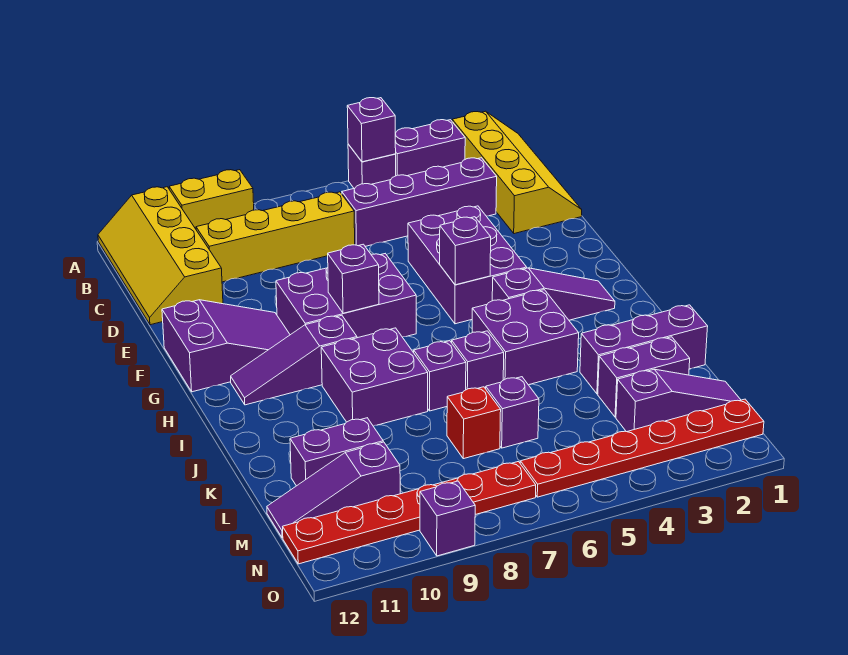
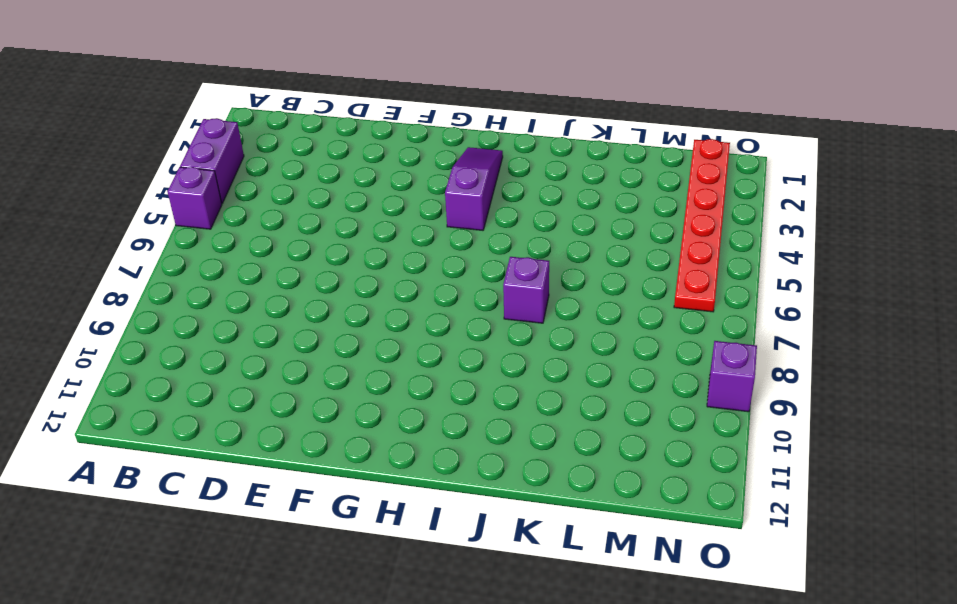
none -> yellow slope A1:D2 level 1 top 2
none -> yellow brick A9:A10 level 1
none -> yellow slope A11:D12 level 1 top 11

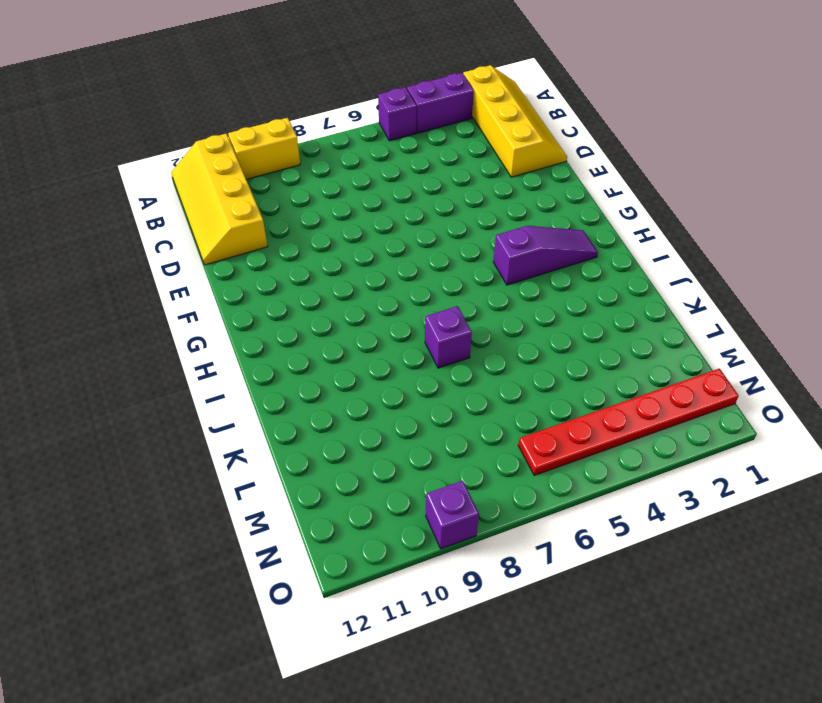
none -> purple brick C3:C6 level 1
none -> yellow brick C7:C10 level 1
none -> purple brick E4:G5 level 1

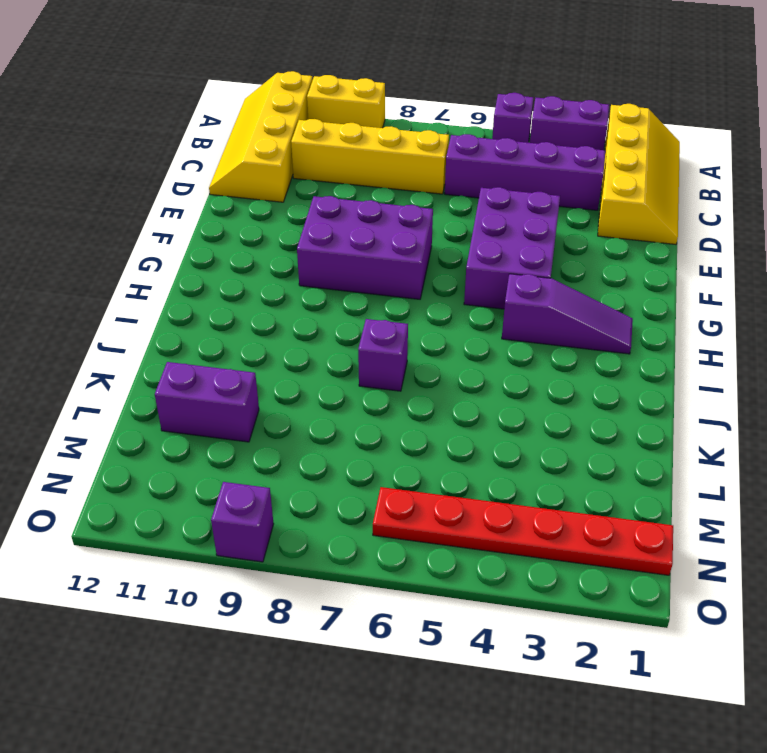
none -> purple slope F10:G12 level 1 top 12
none -> purple slope H9:H11 level 1 top 9
none -> purple brick I4:J5 level 1

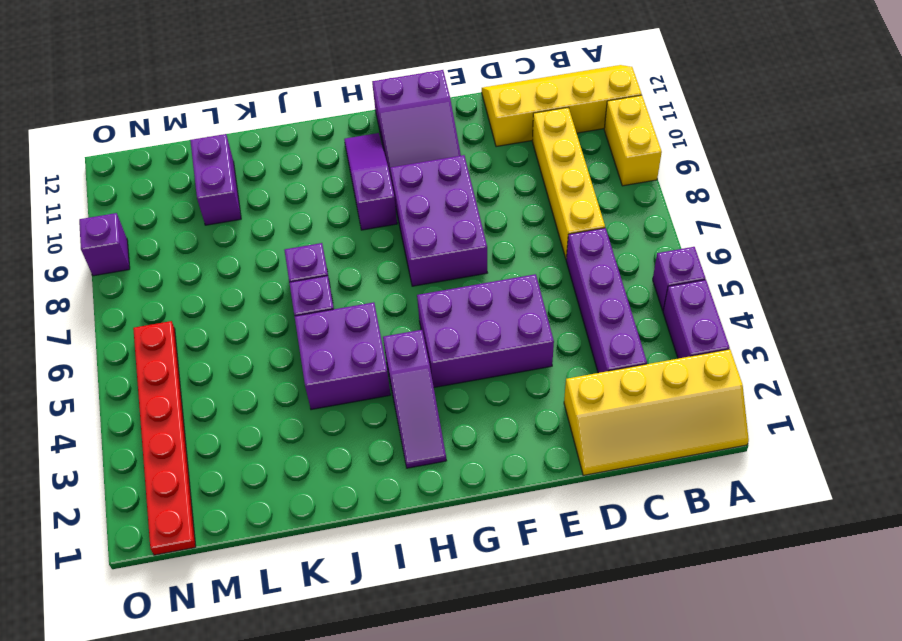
none -> purple brick I8:J9 level 1
none -> purple brick K1:K3 level 1
none -> purple brick L2:L3 level 1

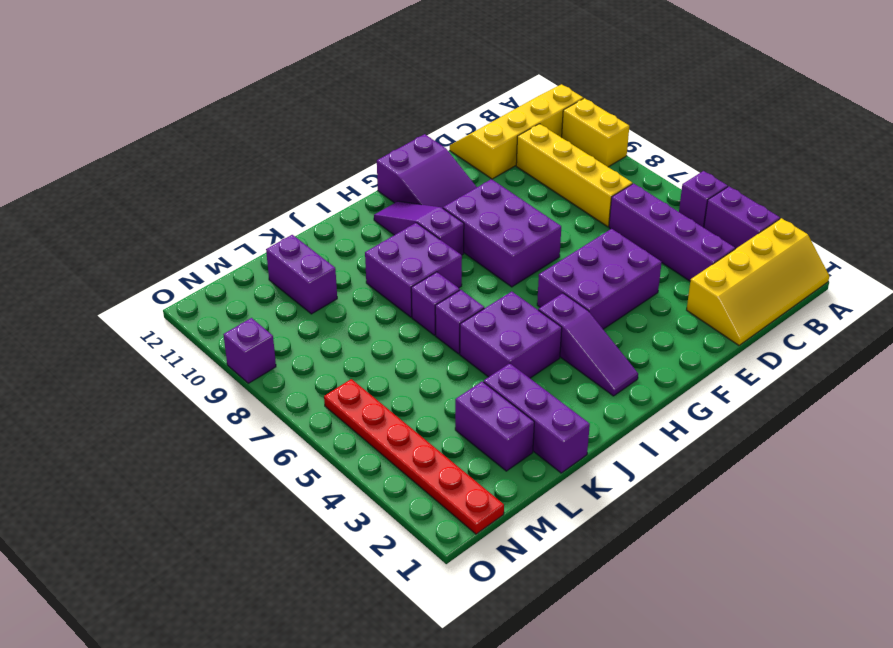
none -> purple brick L6 level 1
none -> red brick L7 level 1
none -> purple slope M1:M3 level 1 top 3

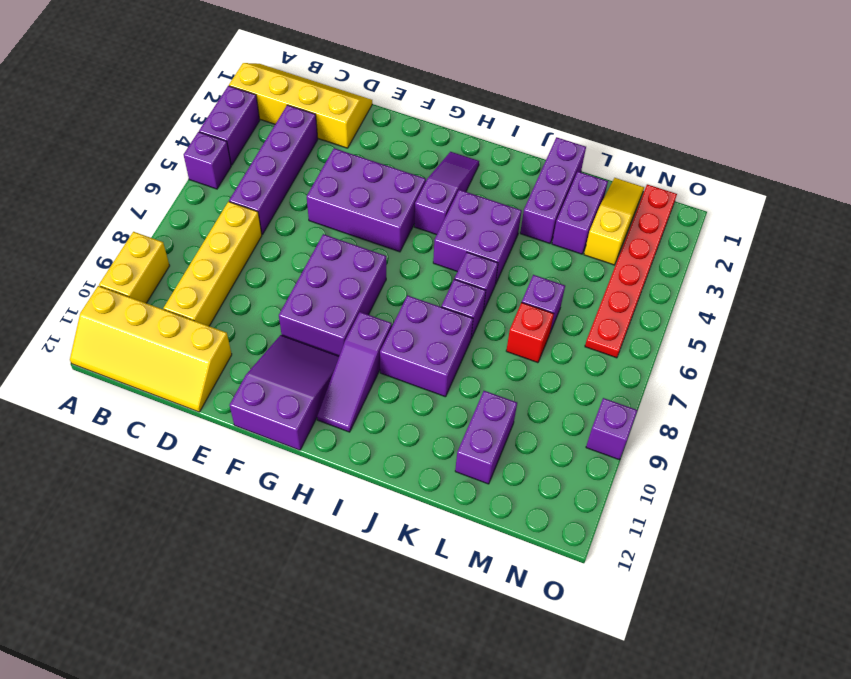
yellow slope M1:M3 level 1 top 3 -> purple slope M1:M3 level 1 top 3
none -> purple slope M10:M12 level 1 top 10
none -> red plate N7:N12 level 1
none -> purple brick A5 level 2

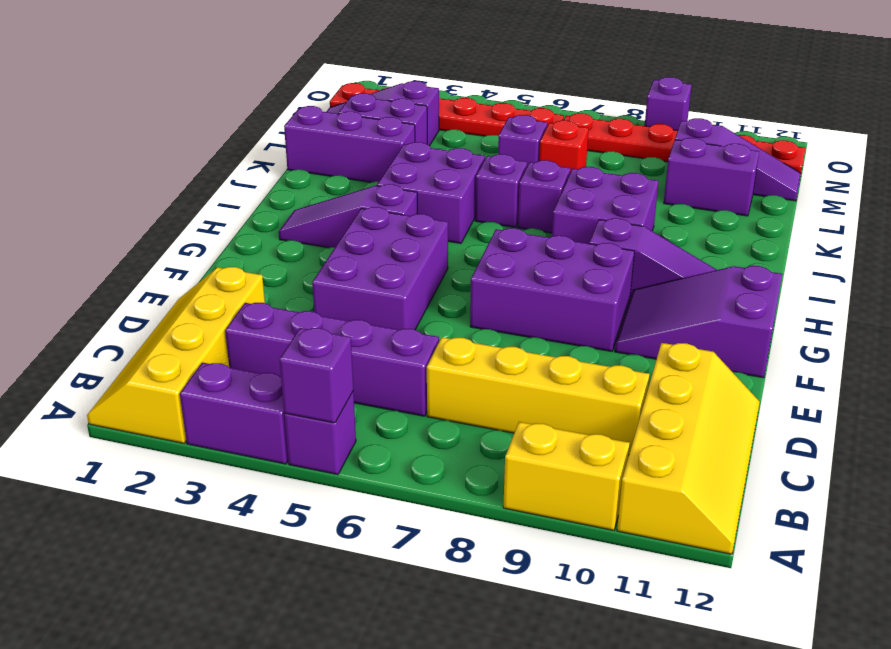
none -> purple brick G5 level 2
none -> purple brick G8 level 2

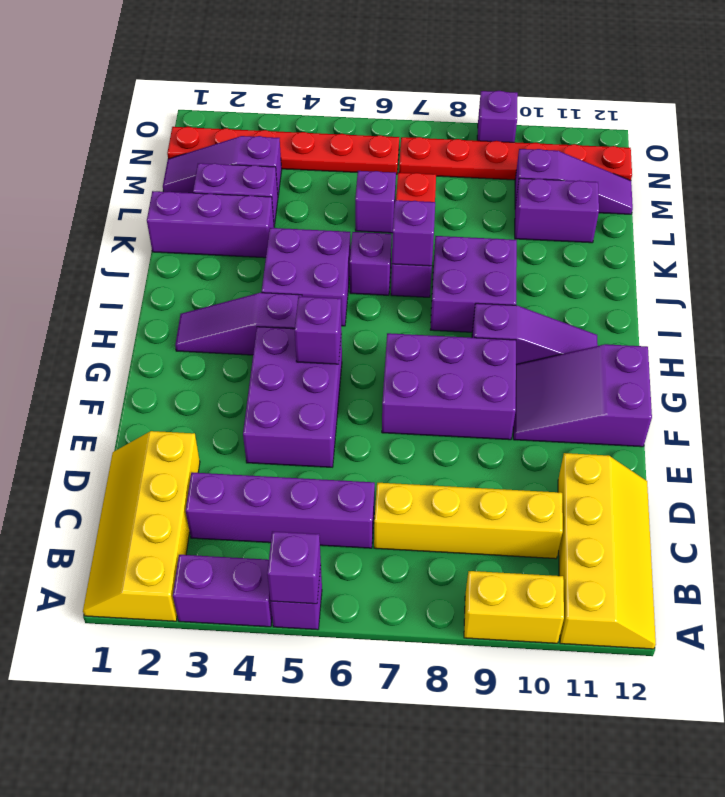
purple brick J7 level 2 -> purple brick G8 level 2

